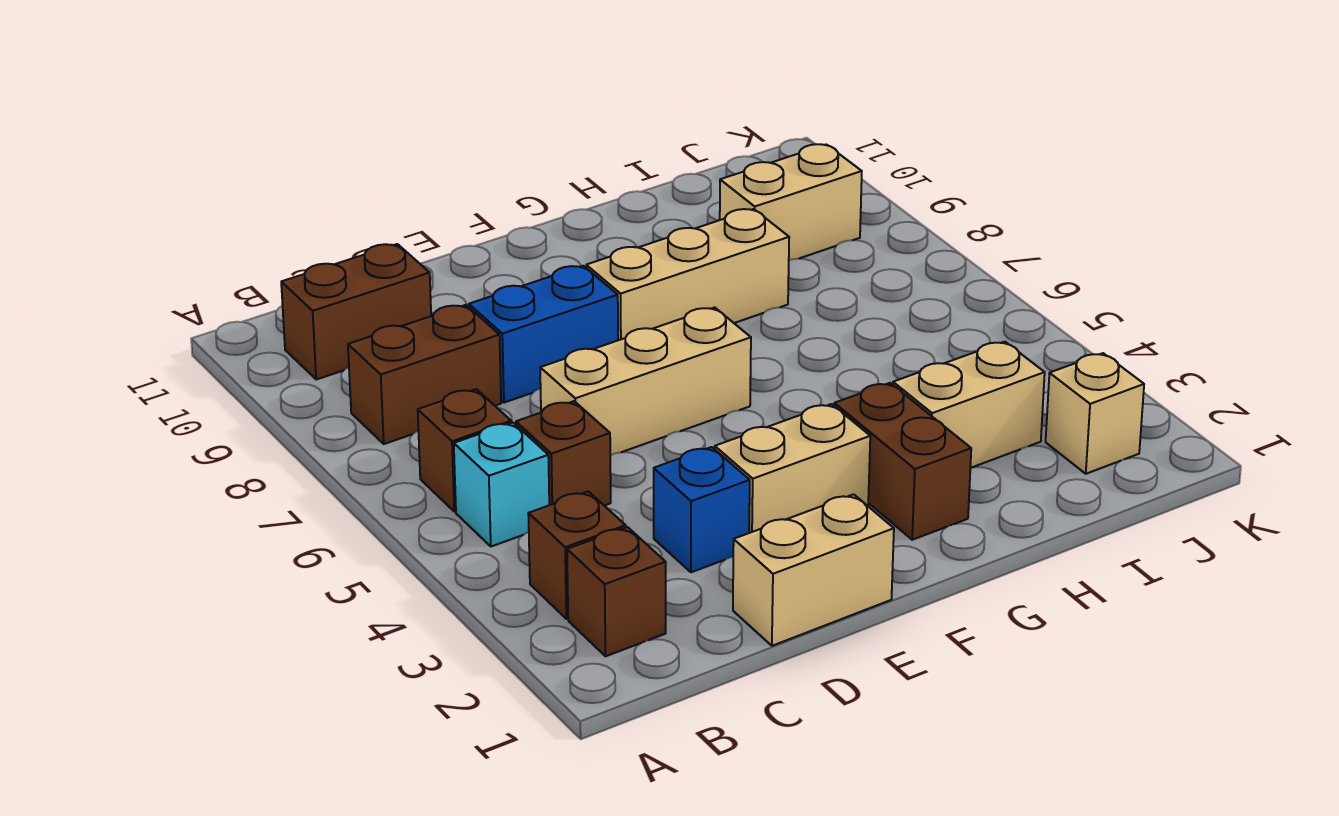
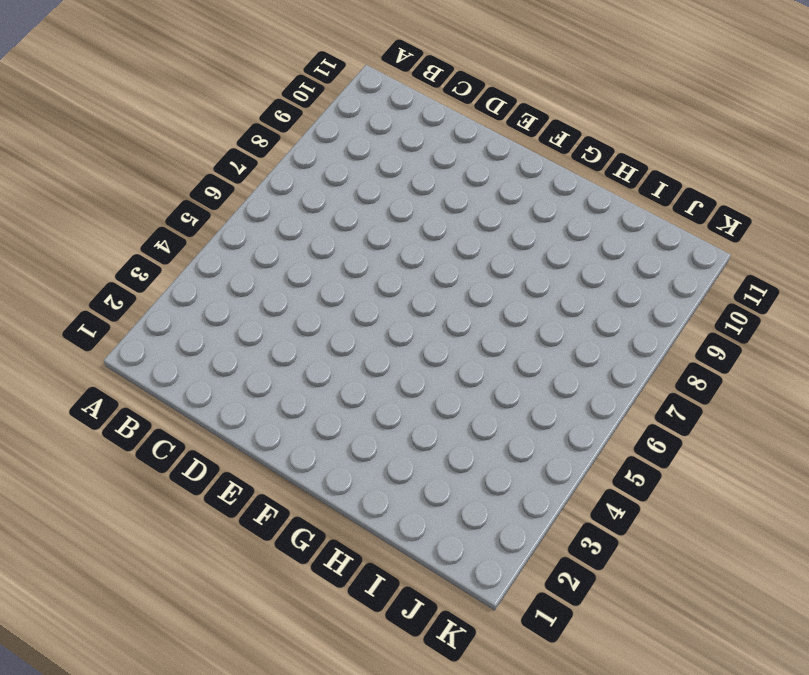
none -> brown brick B2 level 1
none -> brown brick B3 level 1
none -> cyan brick B5 level 1

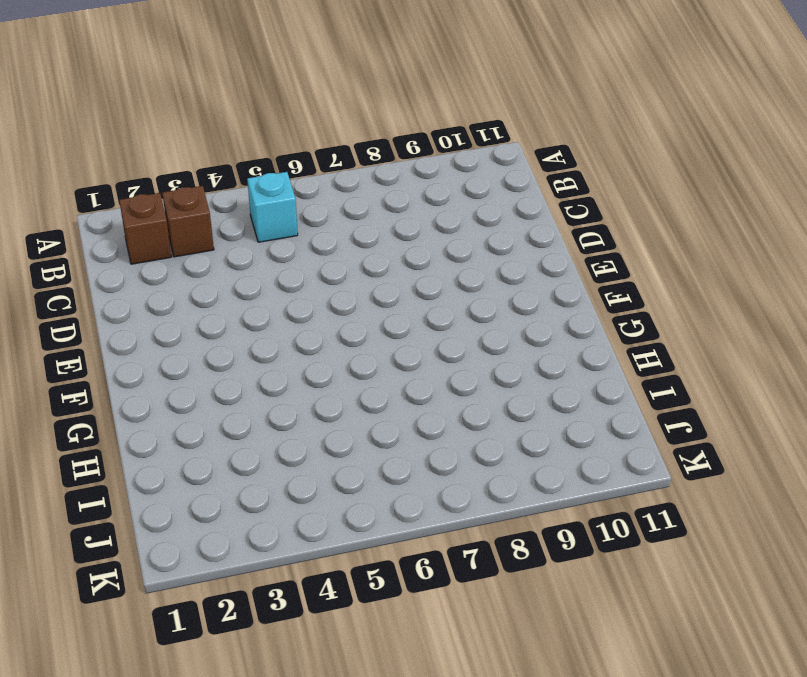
none -> brown brick B6 level 1
none -> brown brick B8:C8 level 1
none -> brown brick B10:C10 level 1

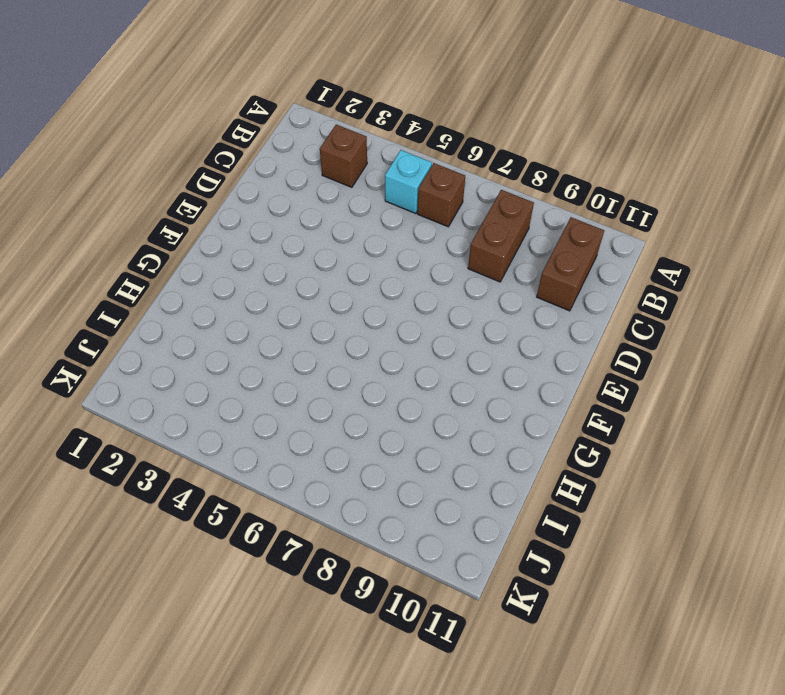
none -> brown brick B2 level 1
none -> brown brick C5 level 1
none -> tan brick D1:E1 level 1

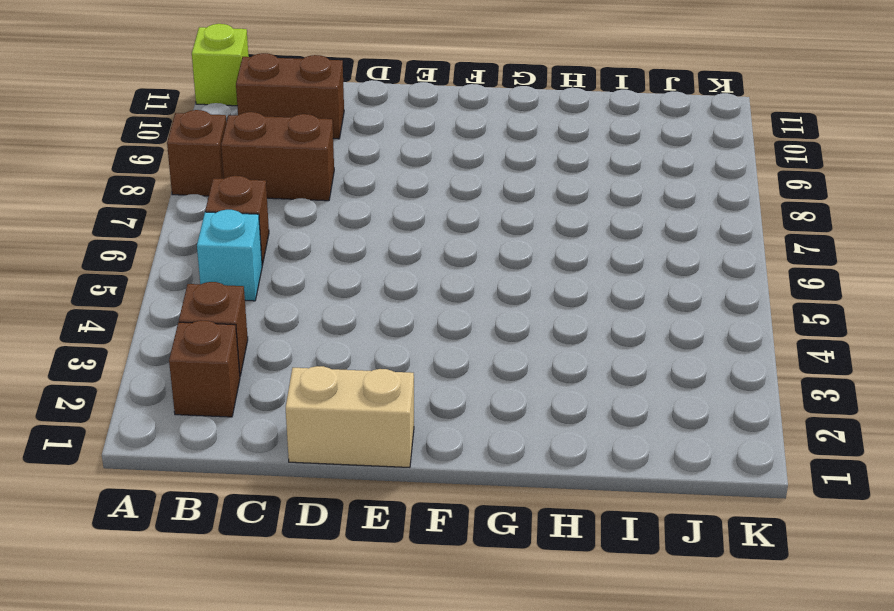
brown brick A8 level 1 -> brown brick C5 level 1
lime brick A11 level 1 -> none
none -> blue brick D3 level 1
none -> tan brick D6:F6 level 1
none -> blue brick D8:E8 level 1

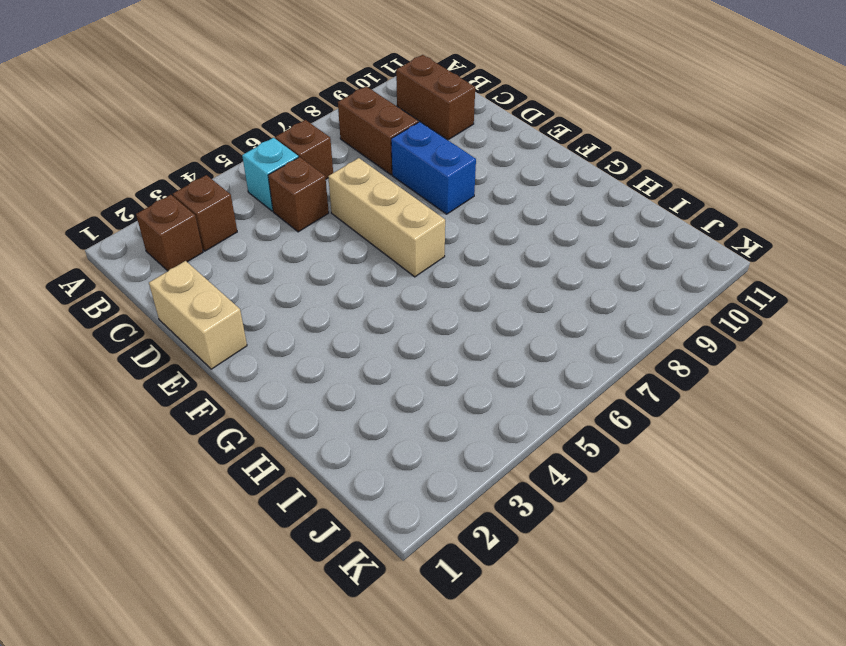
none -> blue brick D3 level 1
none -> tan brick E3:F3 level 1
none -> tan brick F8:H8 level 1

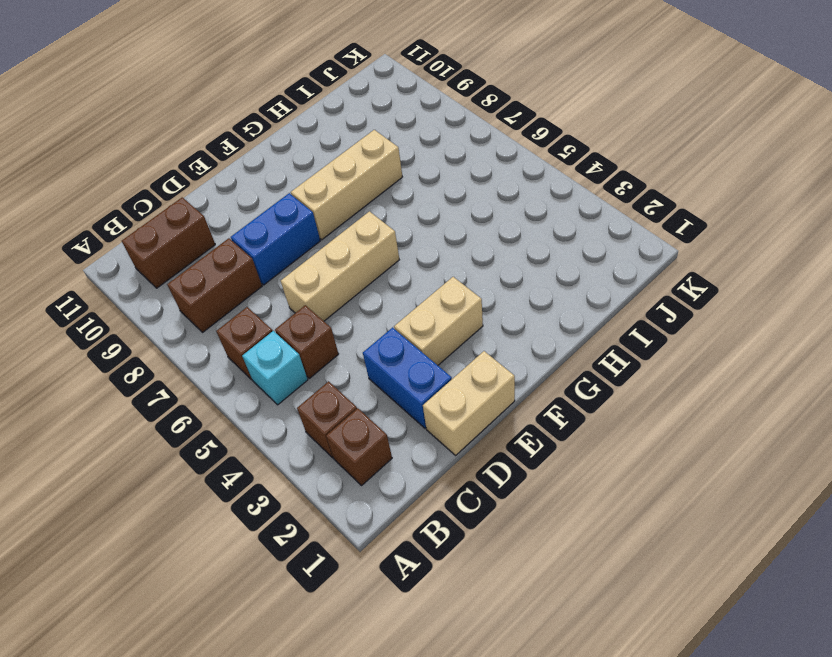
blue brick D2:D3 level 1 -> blue brick D3 level 1
none -> brown brick G2:G3 level 1
none -> tan brick H3:I3 level 1
none -> tan brick I9:J9 level 1

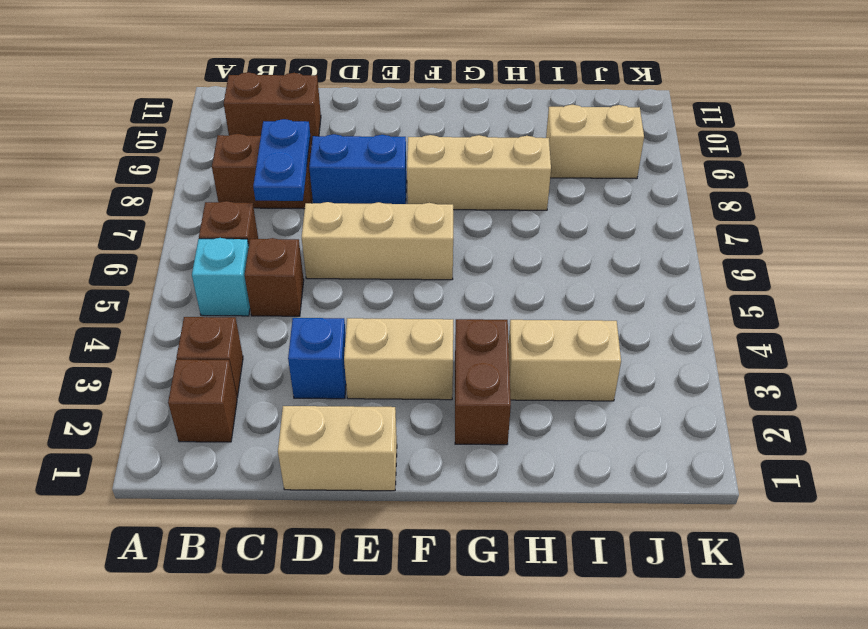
blue plate C7:C8 level 2 -> none
none -> tan brick J2 level 1

